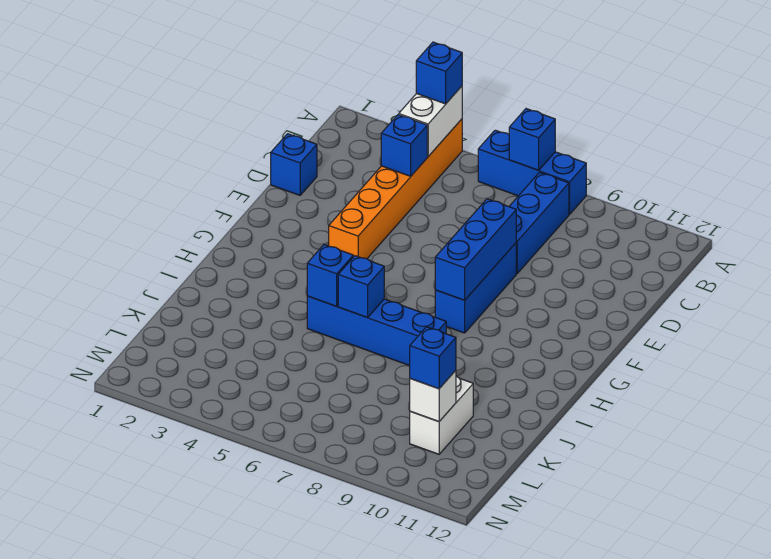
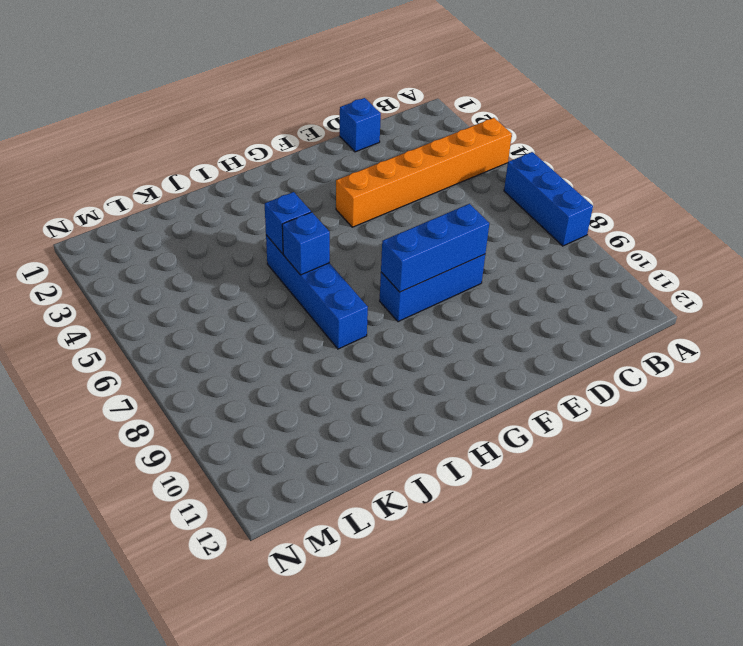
none -> blue brick B8:D8 level 1
none -> white brick K10:L10 level 1
none -> white brick A4:B4 level 2

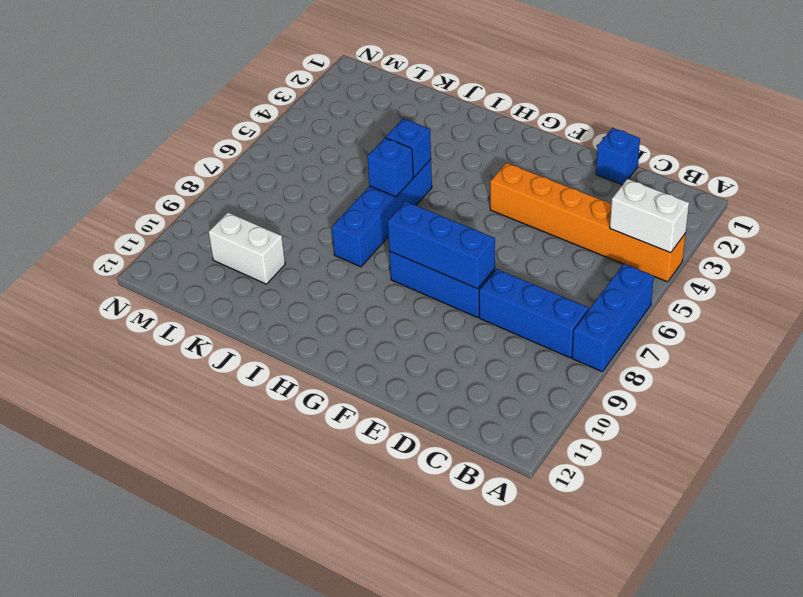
none -> blue brick A7 level 2
none -> blue brick C4 level 2
none -> white brick L10 level 2

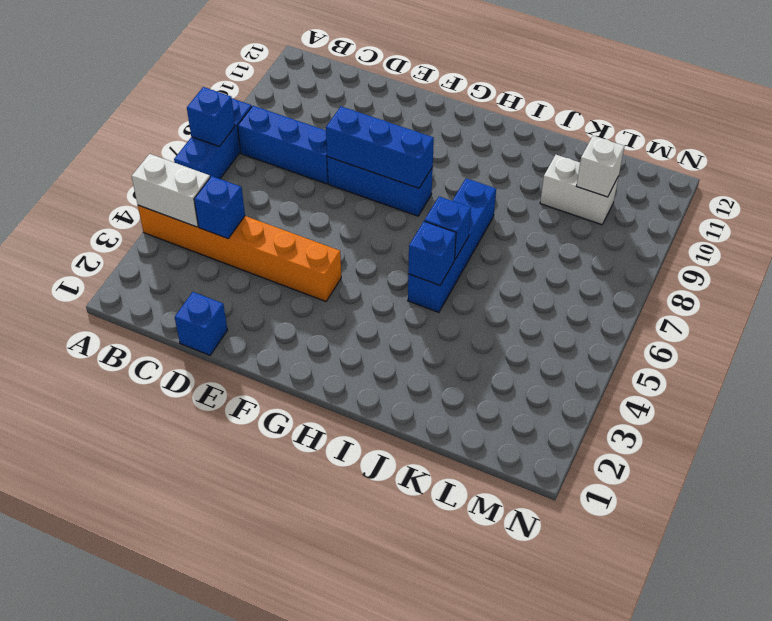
none -> blue brick A4 level 3
none -> blue brick L10 level 3

